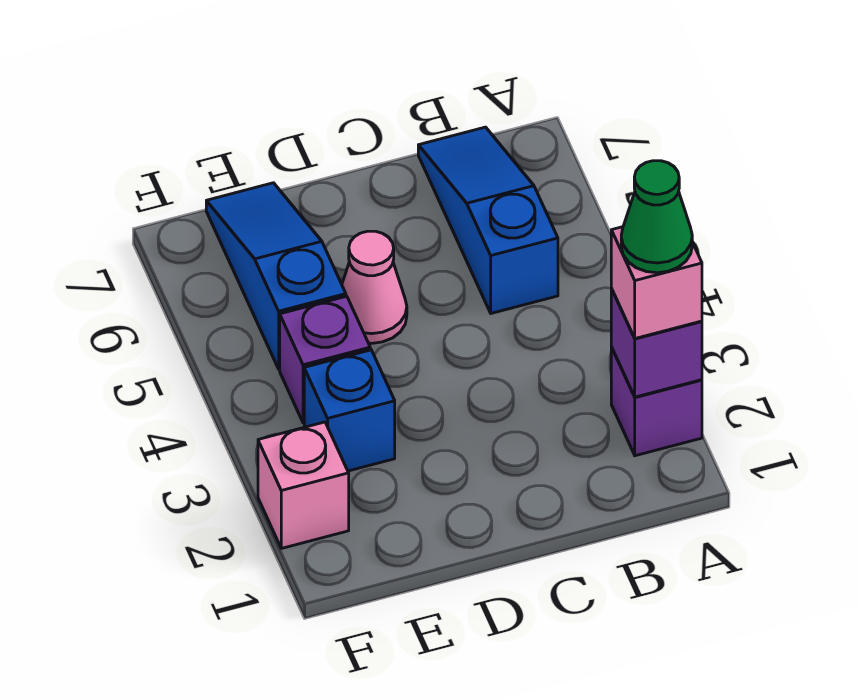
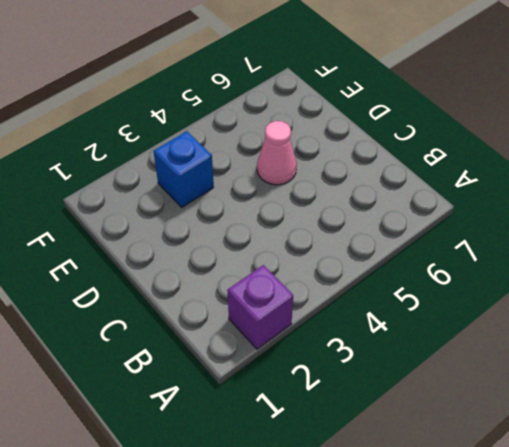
none -> blue slope B5:B7 level 1 top 5
none -> purple brick E4 level 1

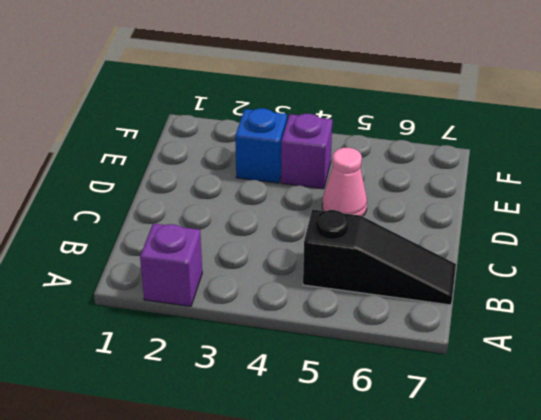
black slope B5:B7 level 1 top 5 -> blue slope B5:B7 level 1 top 5
none -> blue slope E5:E7 level 1 top 5
none -> pink brick F2 level 1

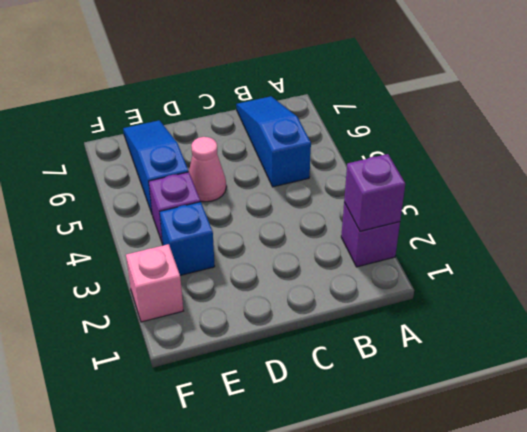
none -> pink brick A2 level 3
none -> green cone A2 level 4

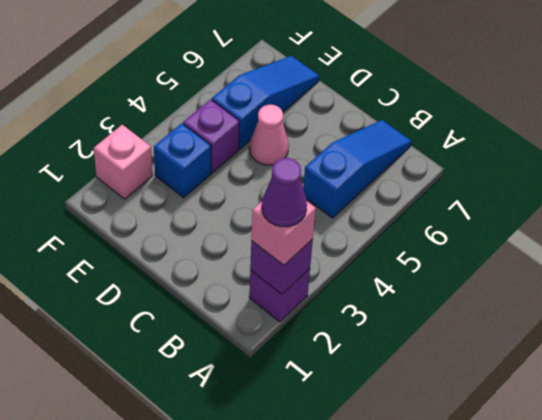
purple cone A2 level 4 -> green cone A2 level 4

